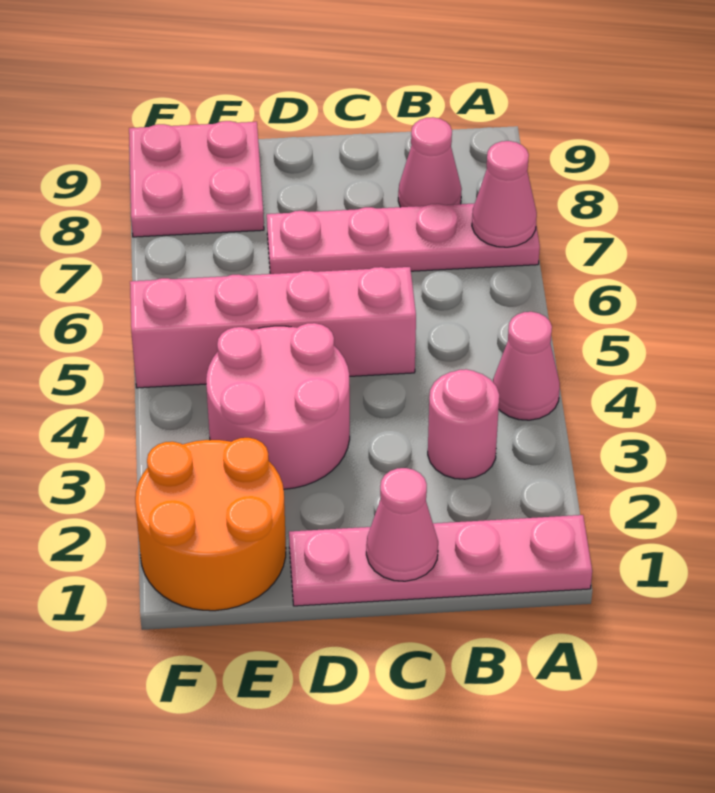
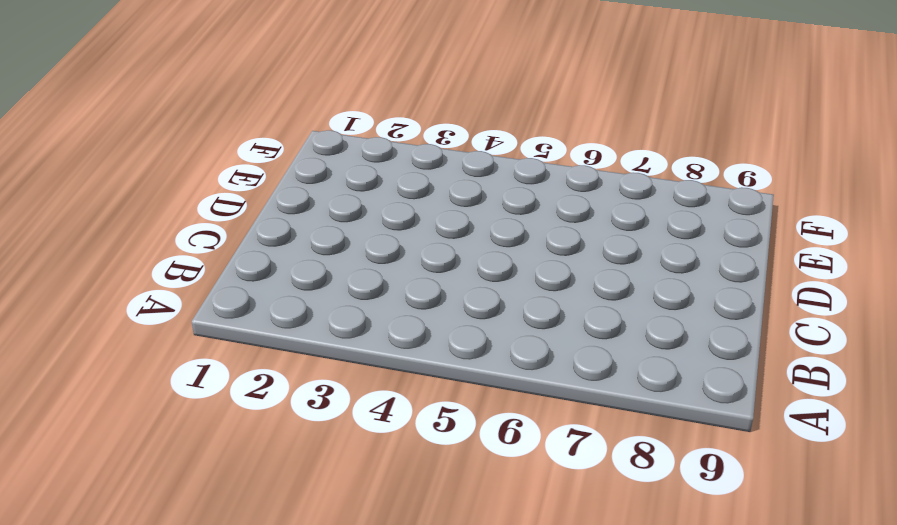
none -> pink plate A1:D1 level 1
none -> pink cone A4 level 1

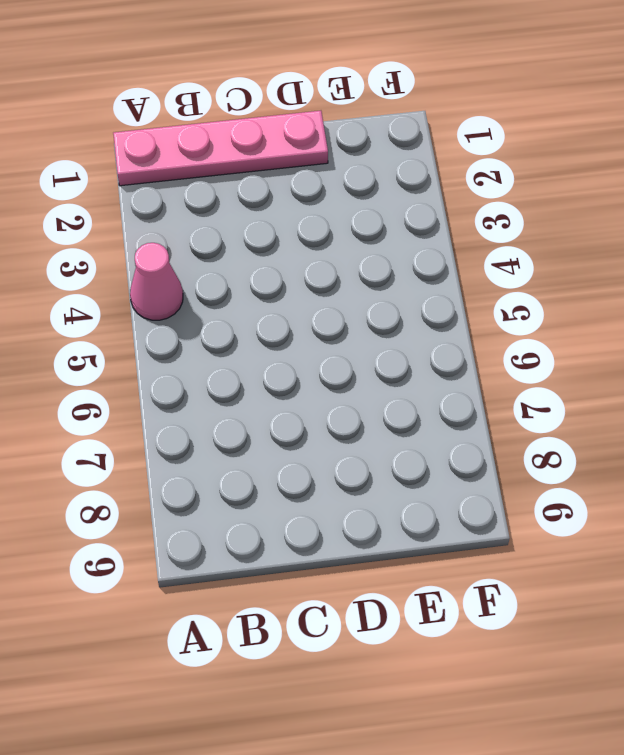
none -> pink plate A7:D7 level 1
none -> pink round brick B3 level 1

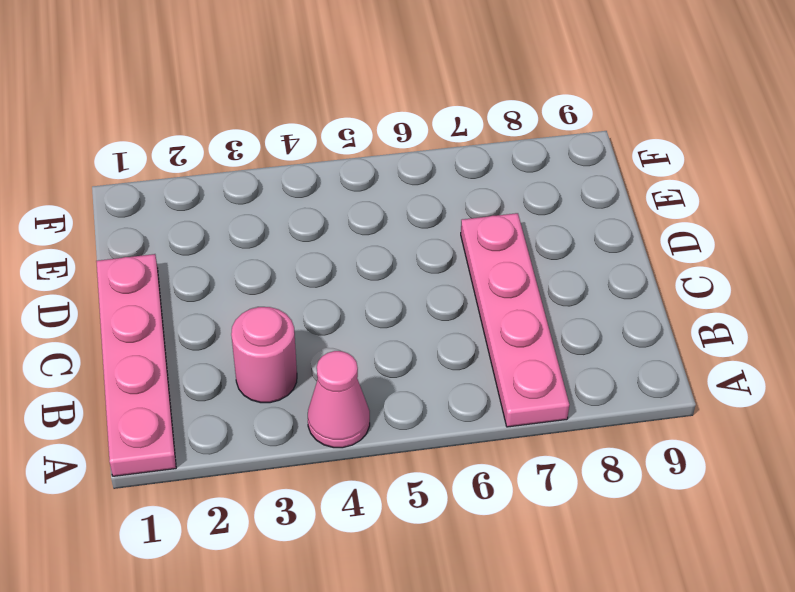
none -> pink cone B8 level 1
none -> pink brick C5:F5 level 1

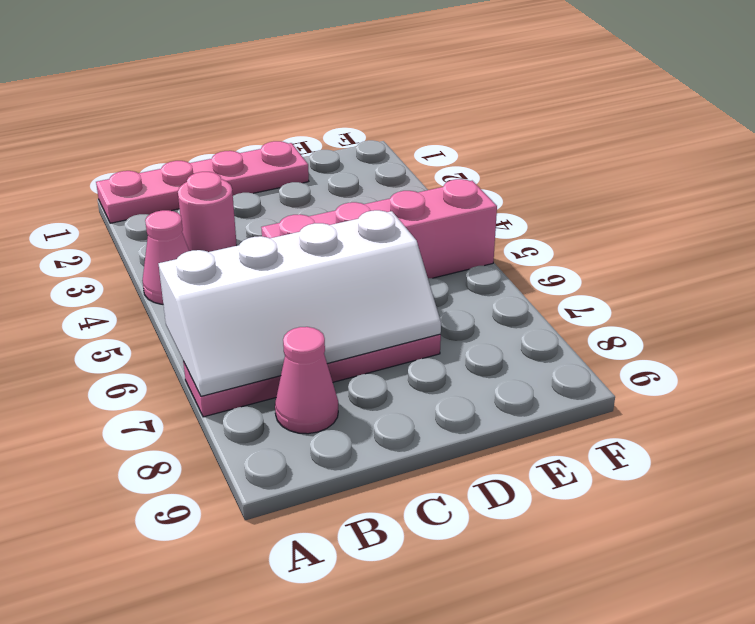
white slope A6:D7 level 2 top 6 -> pink cone A7 level 2
none -> pink round brick D3:E4 level 1
none -> orange round brick E1:F2 level 1

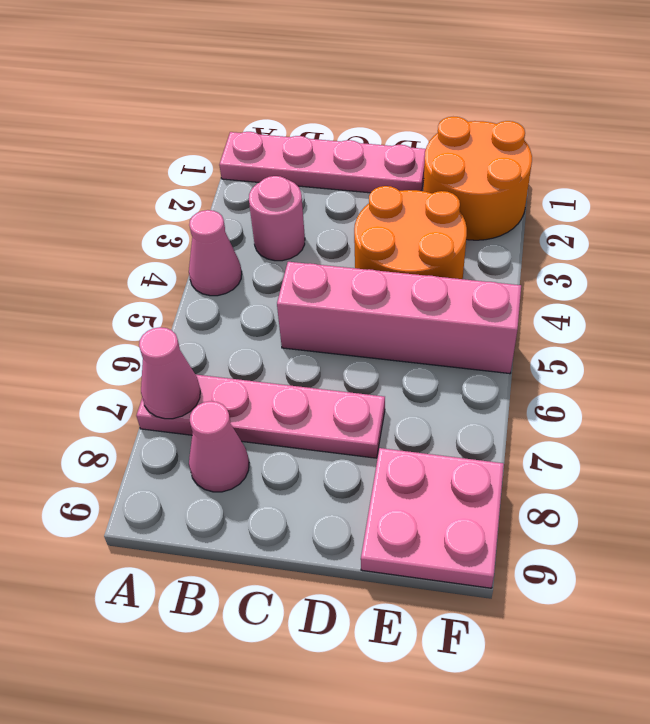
orange round brick D3:E4 level 1 -> pink round brick D3:E4 level 1
none -> pink cone C1 level 2

